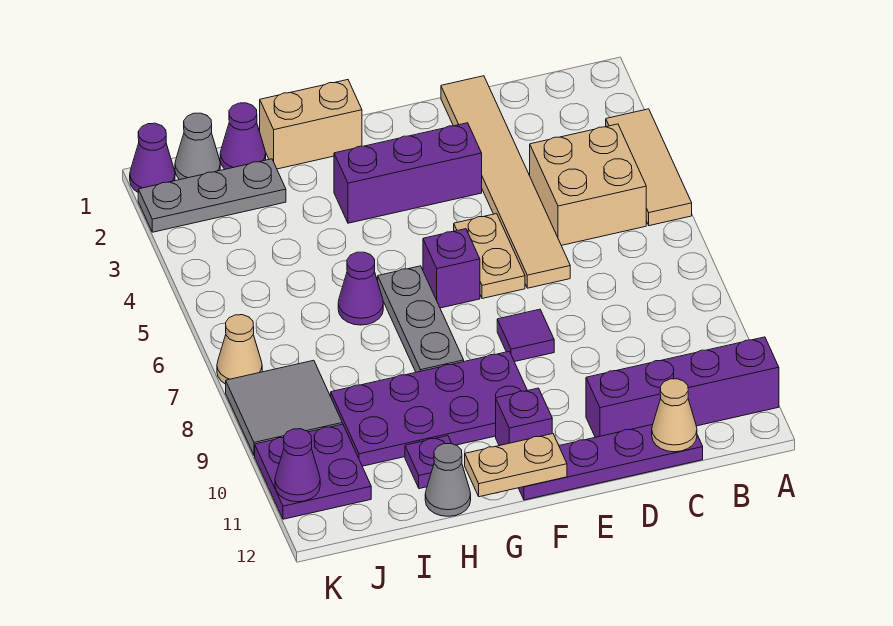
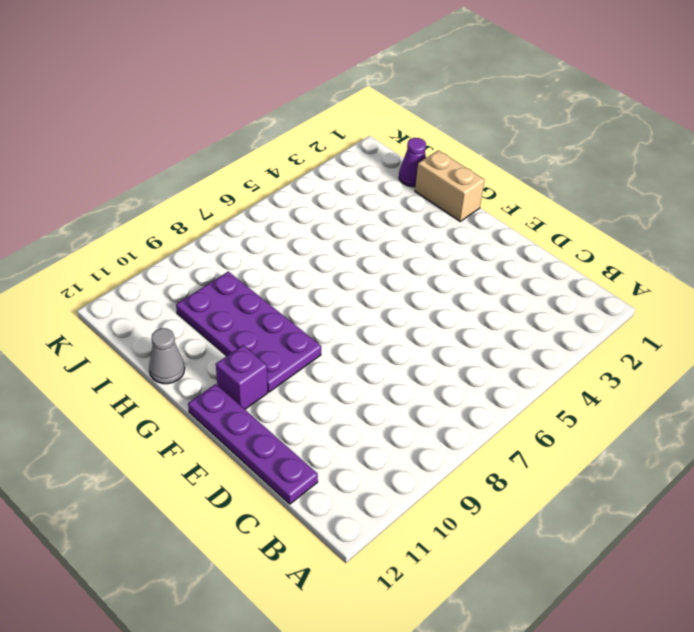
none -> tan tile A3:A5 level 1
none -> purple brick A11:D11 level 1
none -> tan brick B4:C5 level 1

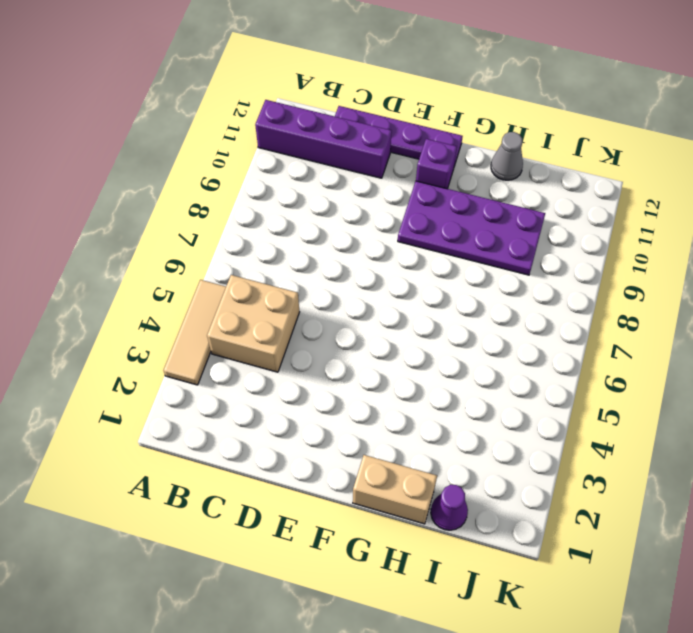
none -> tan tile D1:D6 level 1
none -> purple brick E3:G3 level 1
none -> tan plate E5:E6 level 1

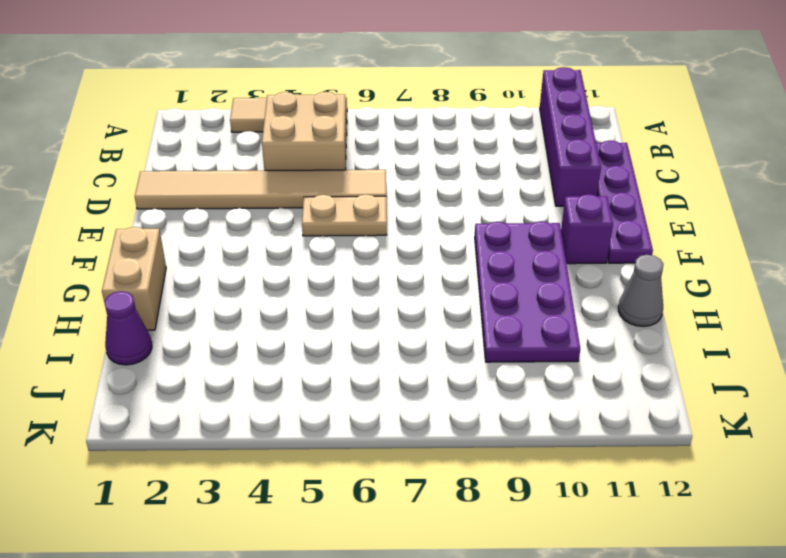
none -> purple brick E3:G3 level 1
none -> purple tile E8 level 1
none -> purple brick F6 level 1

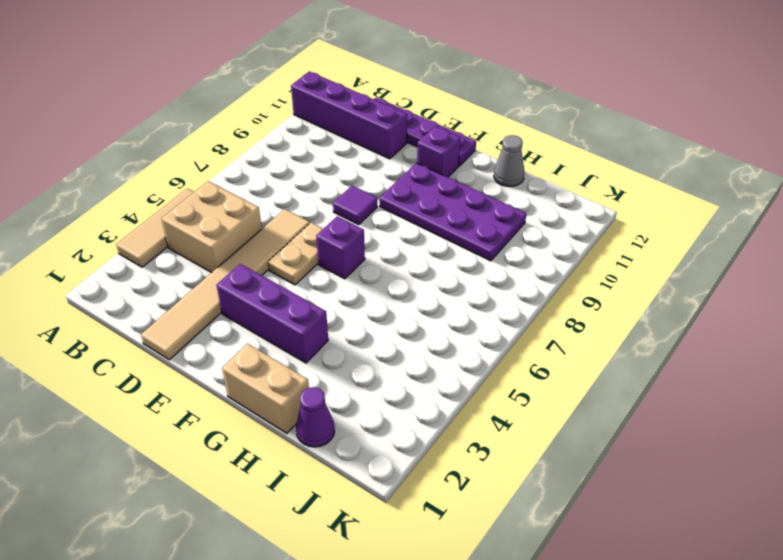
none -> grey plate G6:G8 level 1
none -> purple cone H6 level 1
none -> purple plate H11 level 1

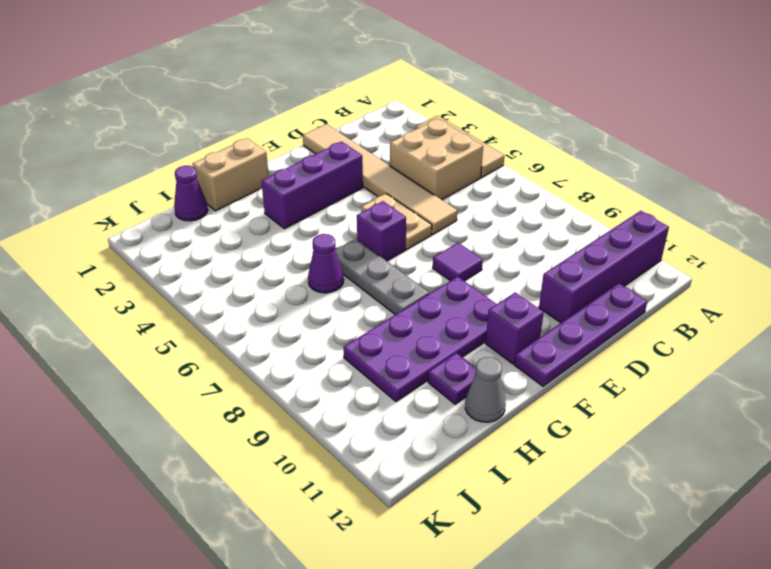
none -> grey plate I2:K2 level 1
none -> grey cone J1 level 1
none -> grey tile J8:K9 level 1

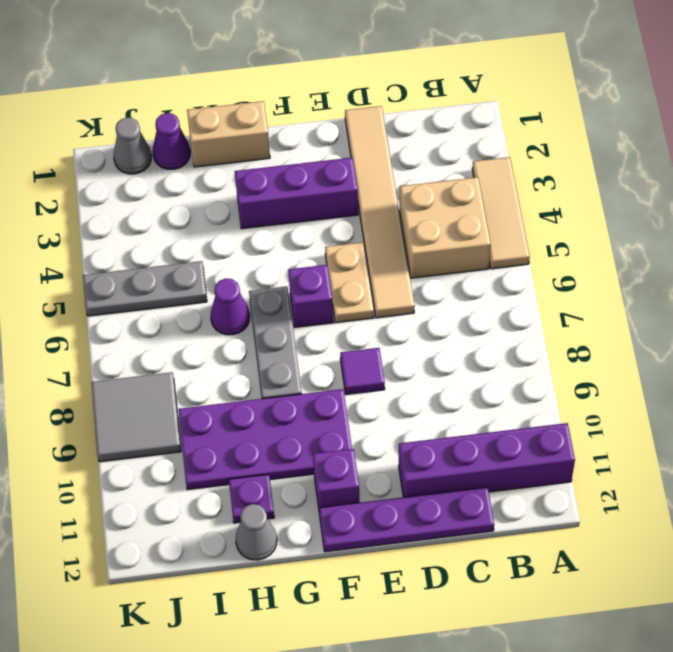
grey plate I5:K5 level 1 -> grey plate I2:K2 level 1
none -> purple plate J10:K11 level 1
none -> purple cone K1 level 1
none -> tan cone K7 level 1

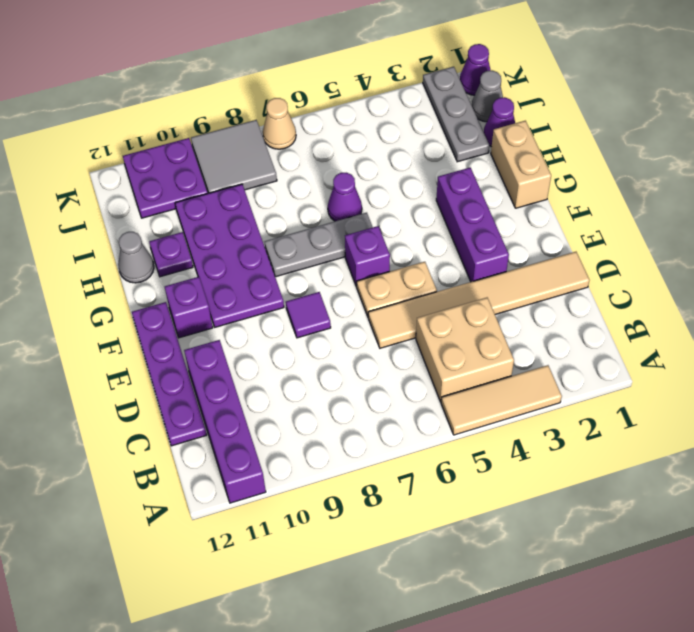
none -> tan cone C12 level 2
none -> tan plate F12:G12 level 2
none -> purple cone K11 level 2

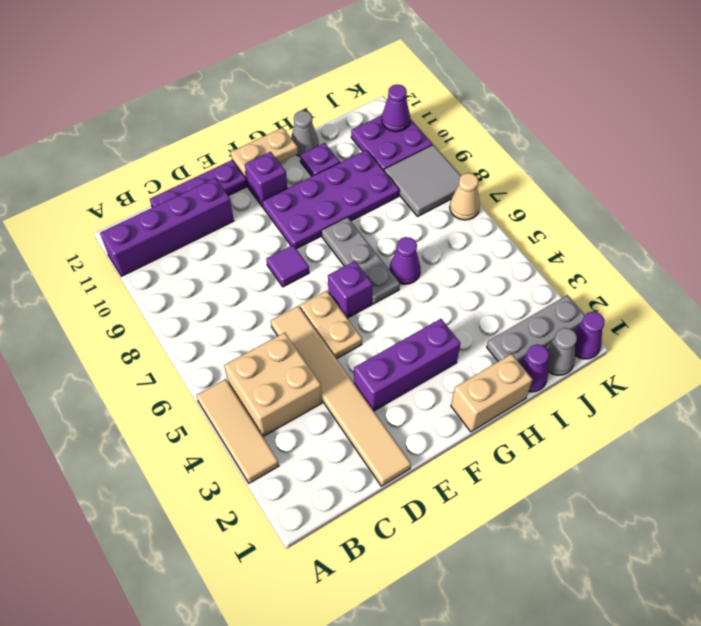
none -> tan cone C12 level 2

